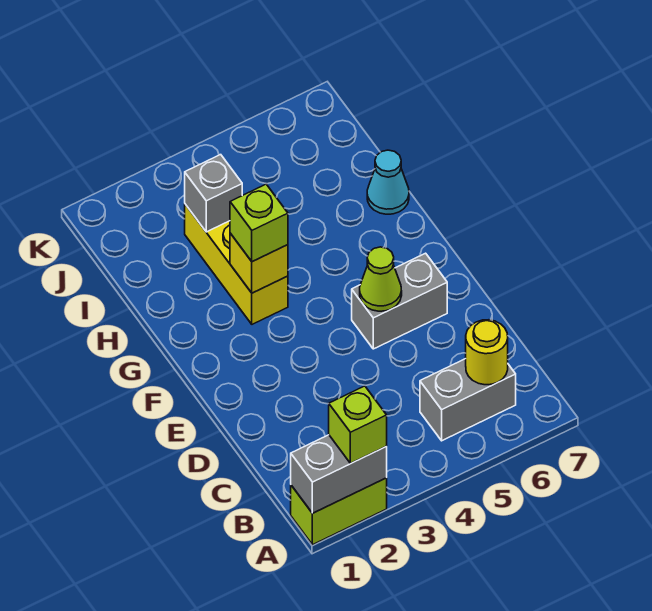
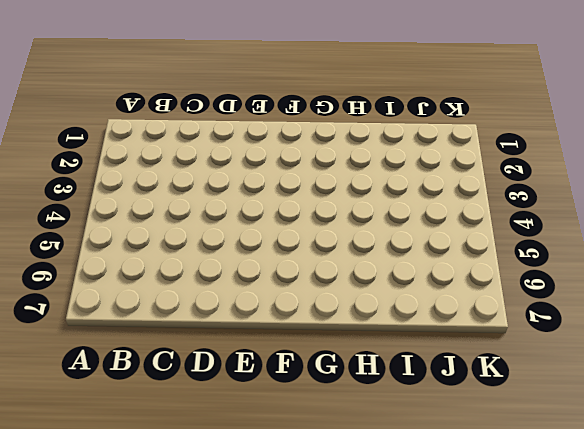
none -> lime brick A1:A2 level 1
none -> grey brick B5:B6 level 1
none -> grey brick E5:E6 level 1

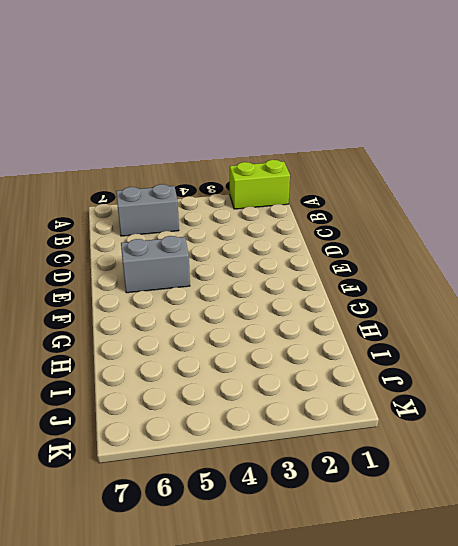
none -> yellow brick G3:I3 level 1
none -> cyan cone H7 level 1
none -> grey brick A1:A2 level 2

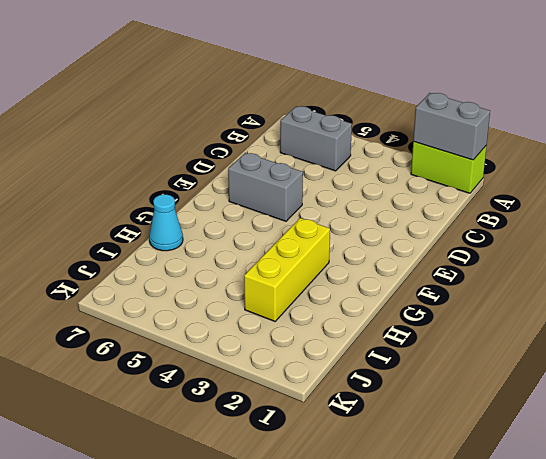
none -> yellow round brick B6 level 2
none -> lime cone E5 level 2
none -> yellow brick G3 level 2

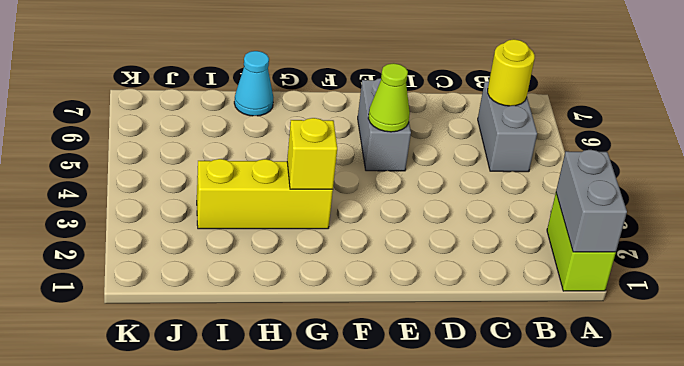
none -> grey brick I3 level 2
none -> lime brick A2 level 3
none -> lime brick G3 level 3

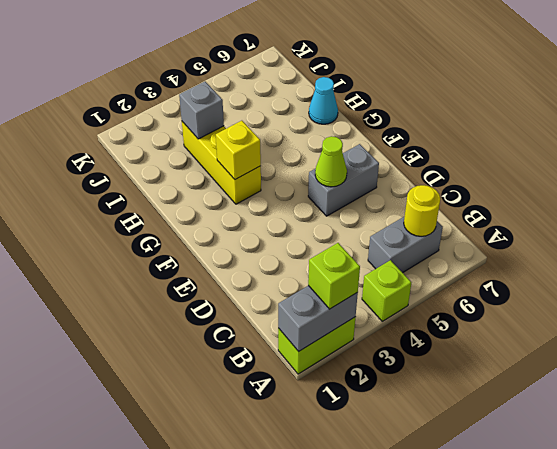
lime brick A4 level 1 -> lime brick G3 level 3

